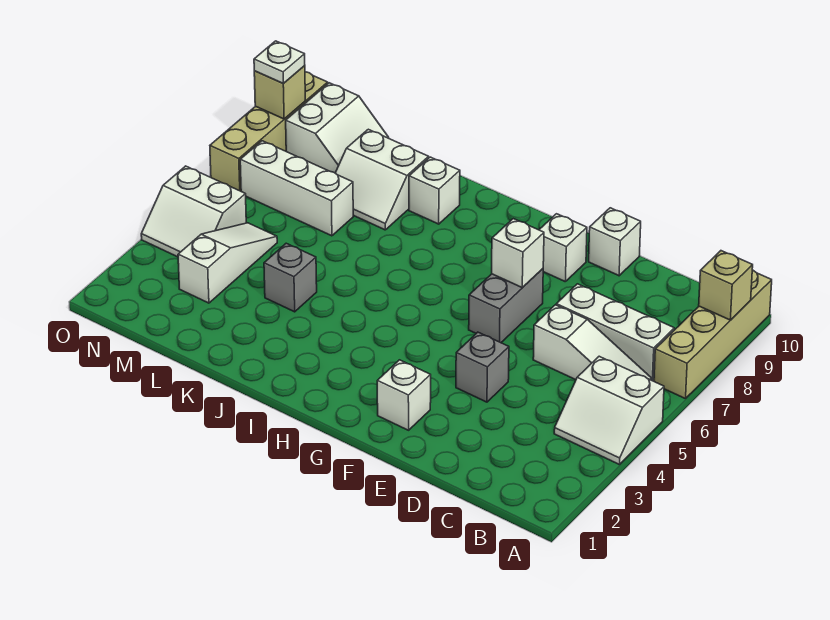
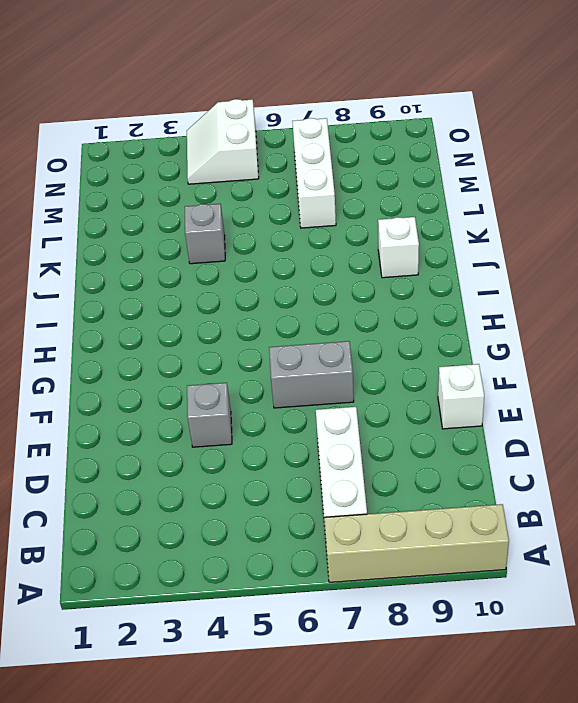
none -> white slope A4:B5 level 1 top 5
none -> white slope B6:D6 level 1 top D
none -> white brick F2 level 1

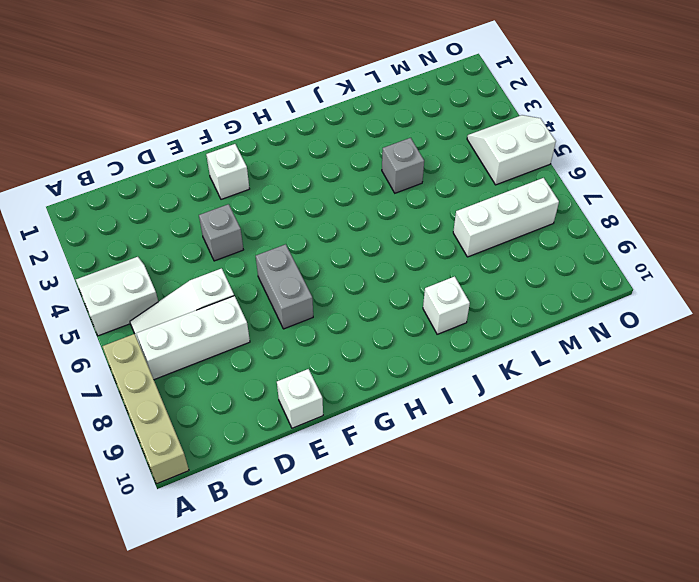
none -> white brick F9 level 1
none -> white slope K8:L9 level 1 top 9
none -> white slope M3:M5 level 1 top 3

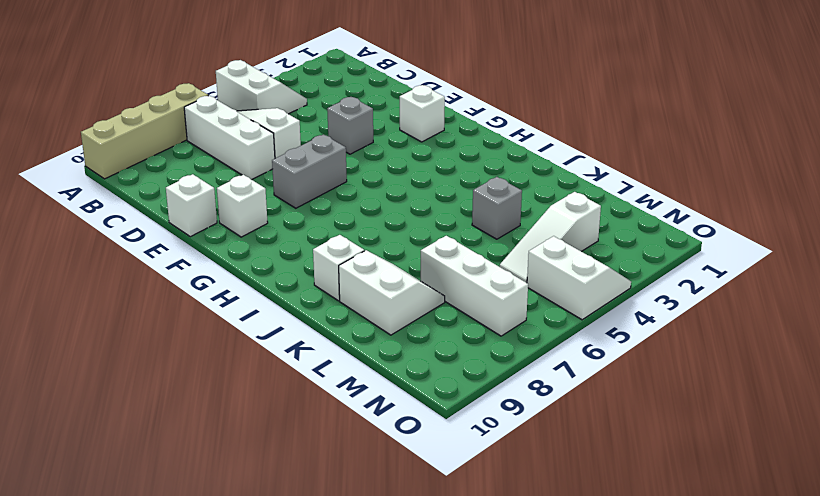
none -> white slope M9:N10 level 1 top N
none -> tan brick O7:O10 level 1
none -> tan brick A9 level 2

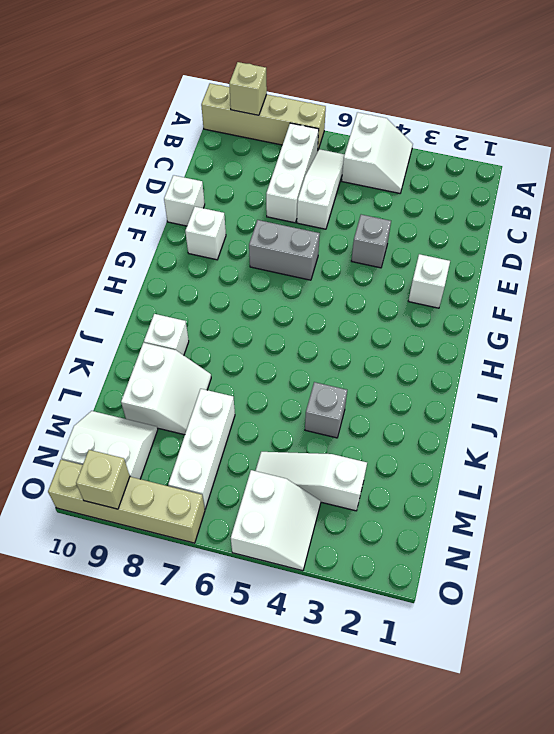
none -> white brick F7 level 2
none -> white plate O9 level 3

